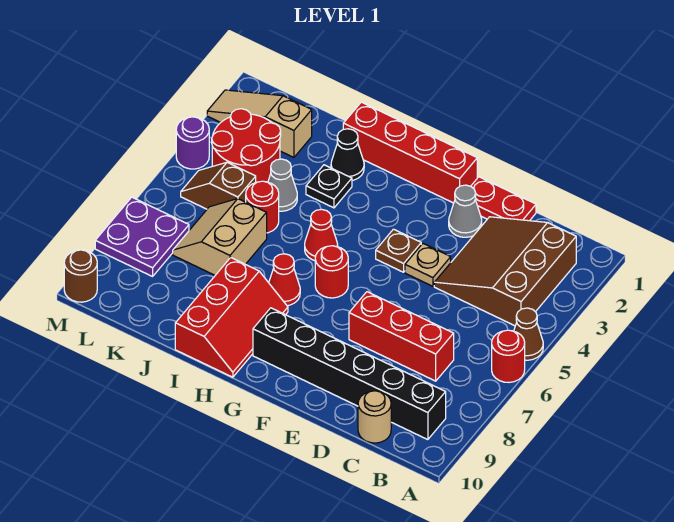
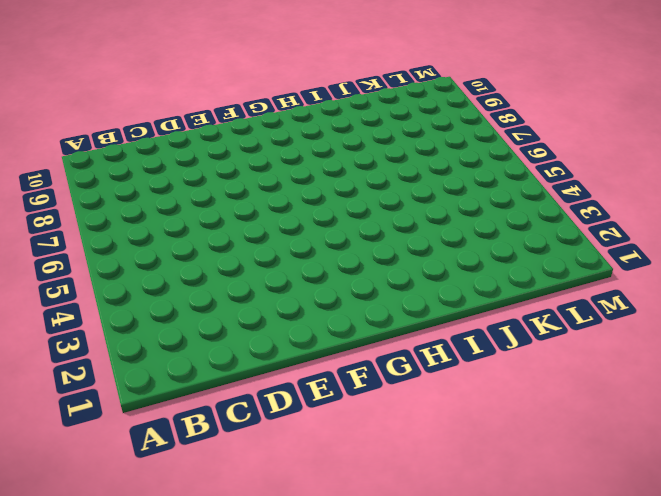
none -> brown cone A5 level 1
none -> red round brick A6 level 1
none -> brown slope B2:D4 level 1 top B

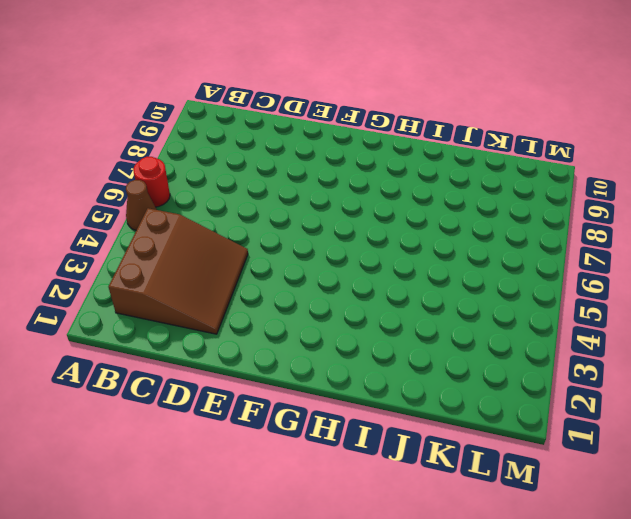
none -> black brick B9:G9 level 1
none -> red brick C7:E7 level 1
none -> tan round brick C10 level 1

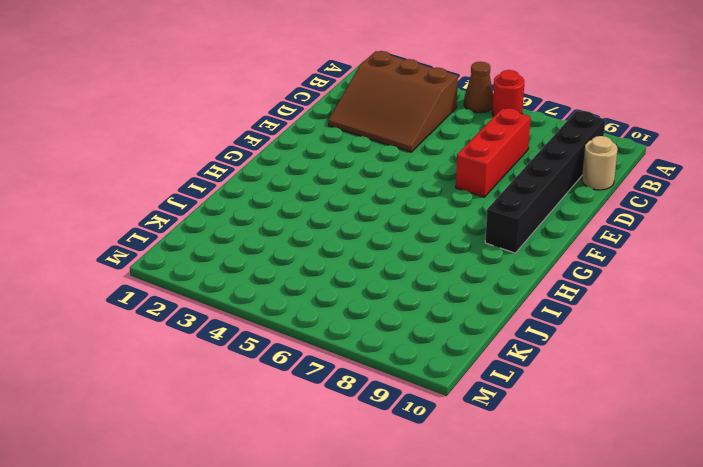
none -> red plate D1:E1 level 1
none -> grey cone E2 level 1
none -> tan plate E4 level 1

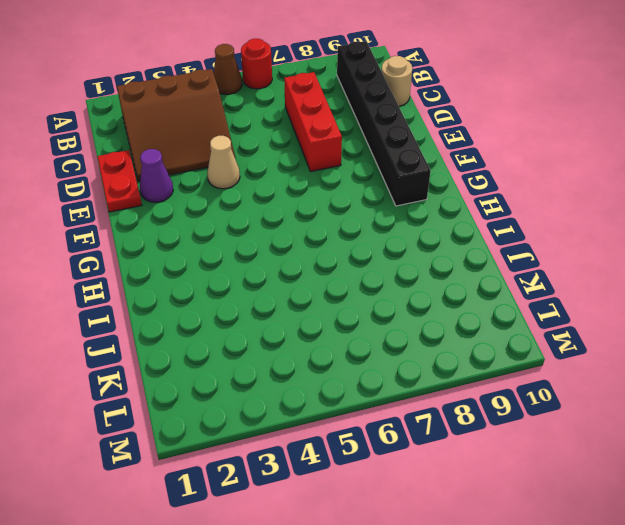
purple cone E2 level 1 -> grey cone E2 level 1
tan cone E4 level 1 -> tan plate E4 level 1
none -> red brick F1:I1 level 1
none -> brown plate F4 level 1
none -> red round brick G6 level 1

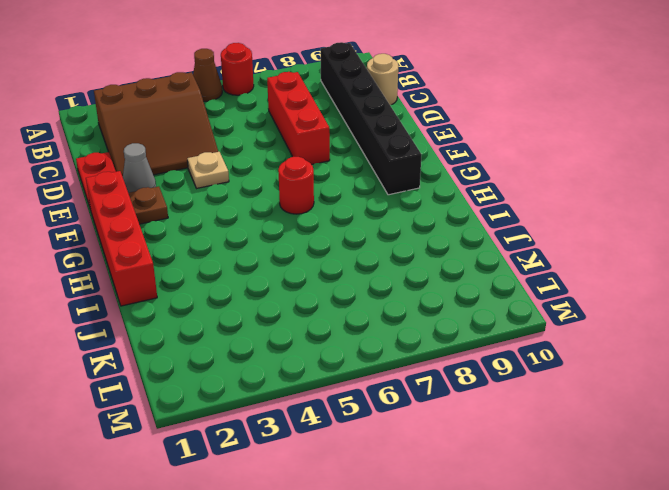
brown plate F2 level 1 -> brown plate F4 level 1
none -> red cone H5 level 1
none -> red cone H7 level 1
none -> red slope H8:I10 level 1 top I

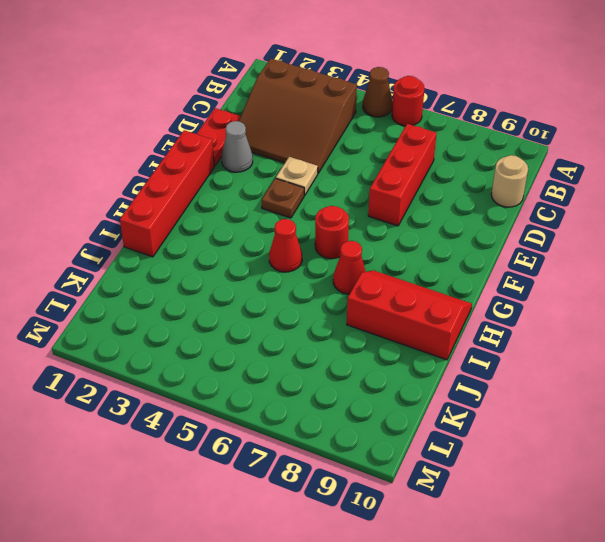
none -> black brick B9:G9 level 1
none -> black cone I2 level 1
none -> black plate I3 level 1

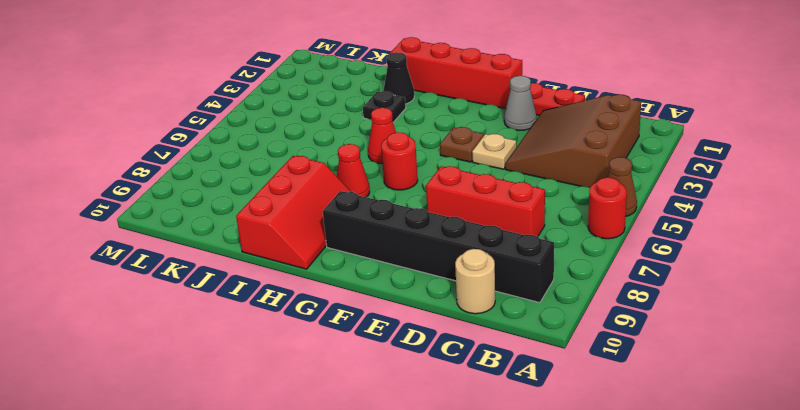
none -> grey cone J4 level 1
none -> red round brick J5 level 1
none -> tan slope J6:K7 level 1 top J

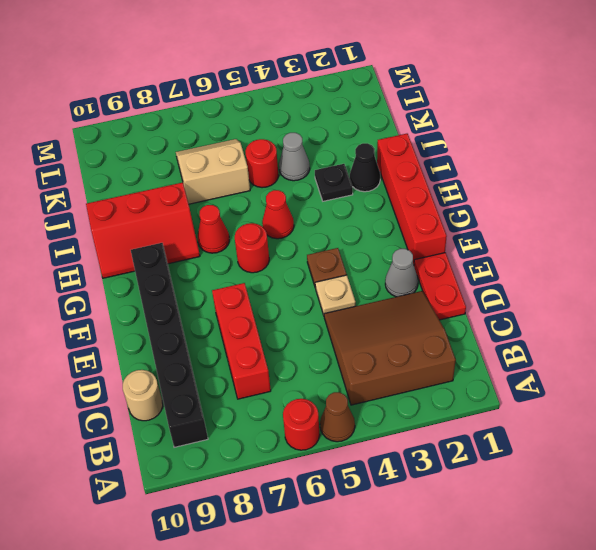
none -> tan slope K2:M2 level 1 top K
none -> red round brick K3:L4 level 1
none -> brown slope K5:L5 level 1 top K

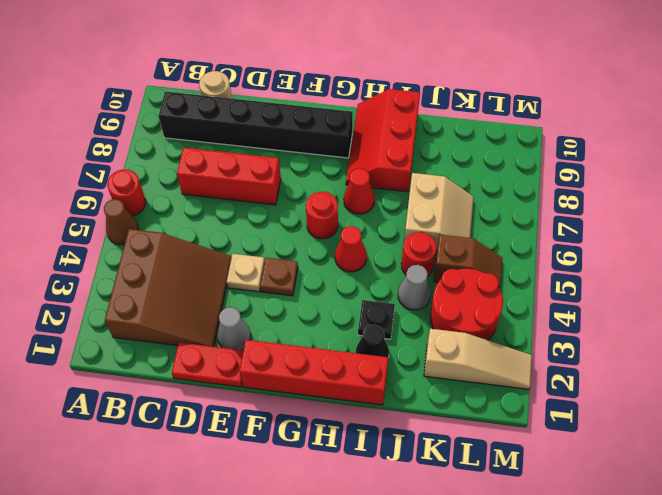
none -> purple plate L7:M8 level 1
none -> purple round brick M4 level 1
none -> brown round brick M10 level 1

